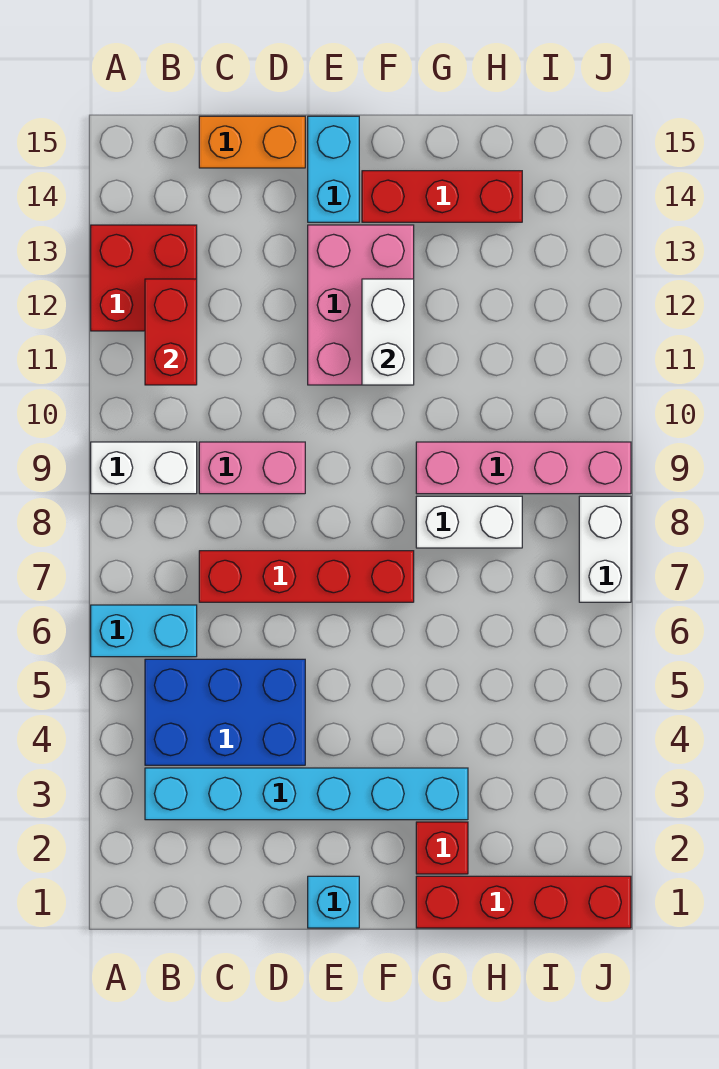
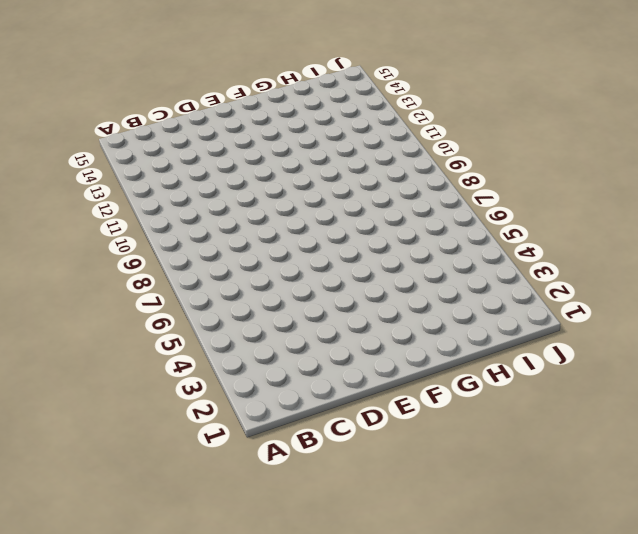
none -> cyan brick A6:B6 level 1
none -> white brick A9:B9 level 1
none -> red brick A12:B13 level 1

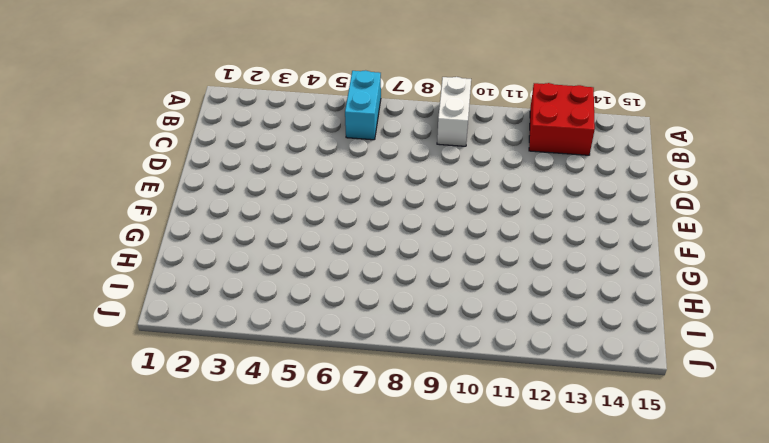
none -> cyan brick B3:G3 level 1
none -> blue brick B4:D5 level 1
none -> red brick C7:F7 level 1

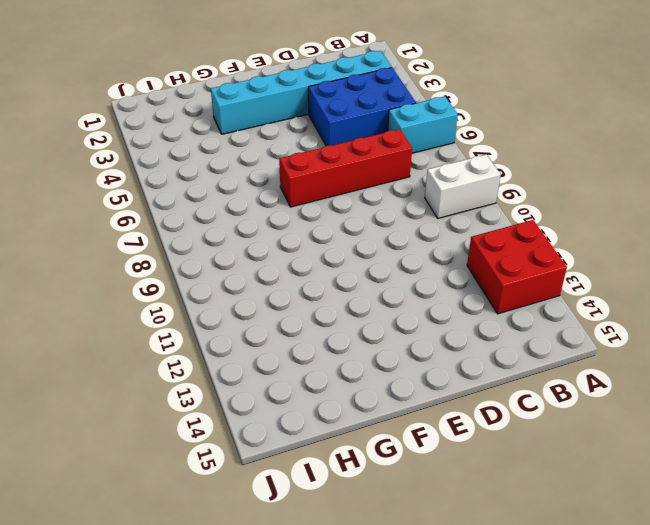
none -> pink brick C9:D9 level 1
none -> orange brick C15:D15 level 1
none -> cyan brick E1 level 1

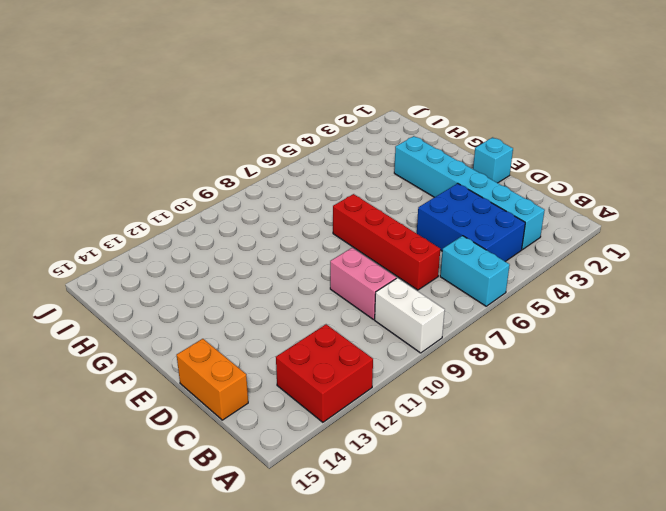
none -> pink brick E11:F13 level 1
none -> cyan brick E14:E15 level 1
none -> red brick F14:H14 level 1

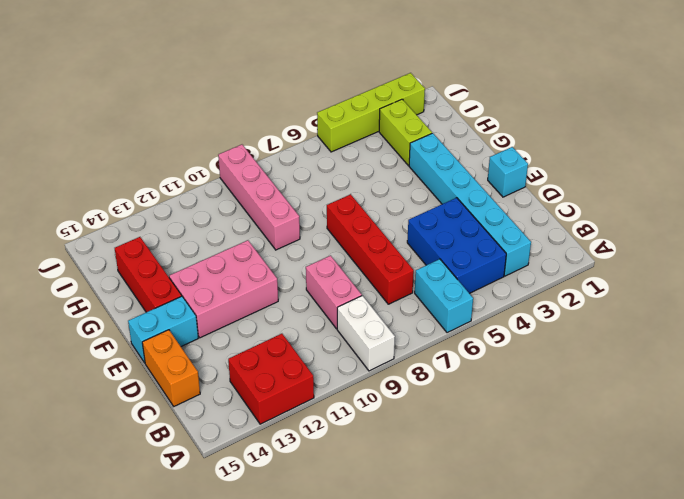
lime brick H3:I3 level 1 -> none
lime brick J2:J5 level 1 -> none
none -> red brick G1:J1 level 1
none -> red brick G2 level 1
none -> white brick G8:H8 level 1

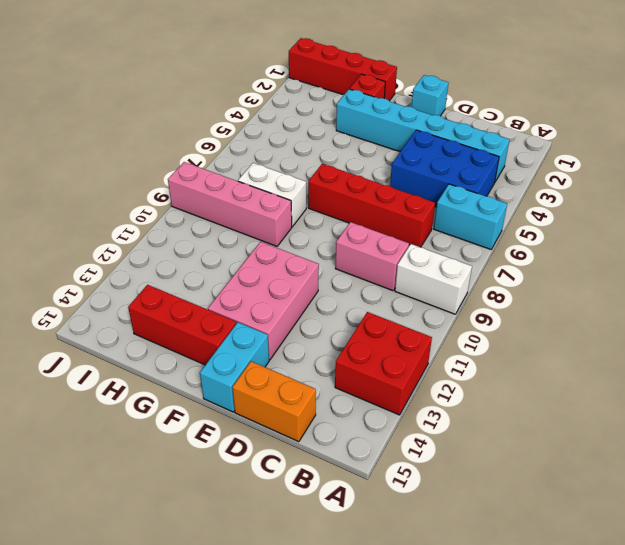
none -> white brick J7:J8 level 1
none -> red brick B11:B12 level 2
none -> white brick F11:F12 level 2

